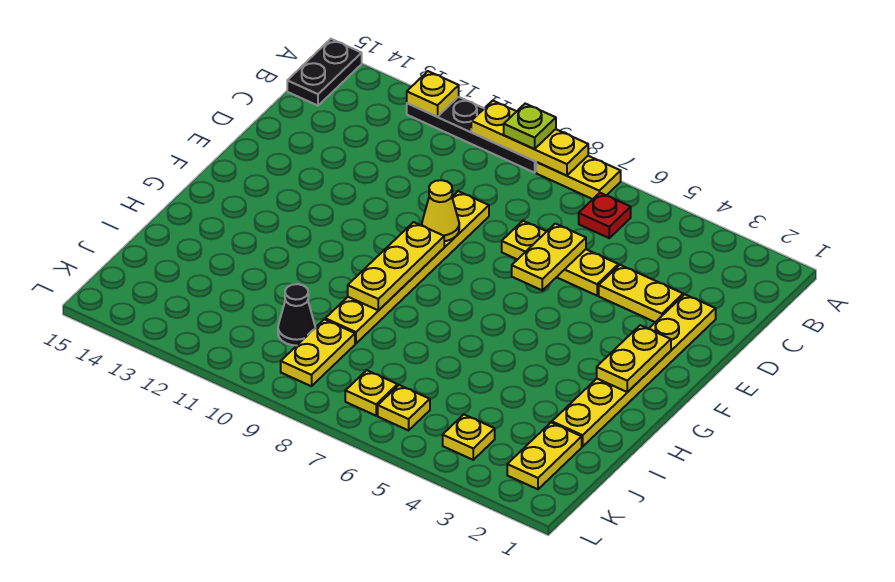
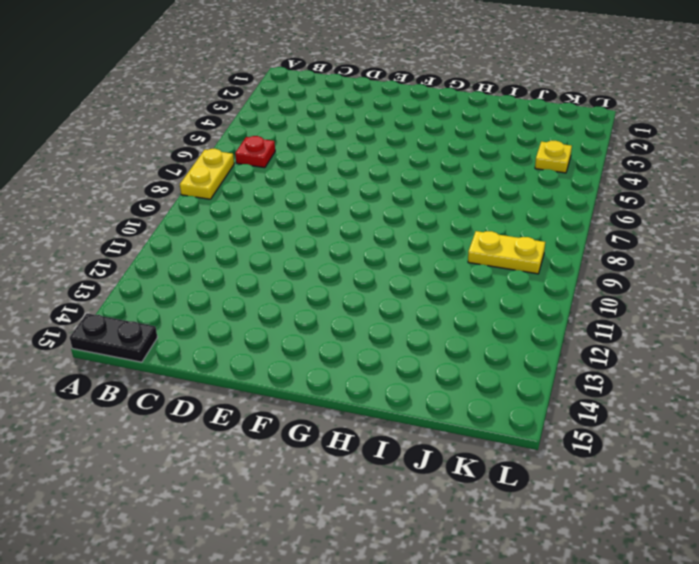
none -> black plate A9:A12 level 1
none -> yellow plate D2:I2 level 1
none -> yellow plate D3:D4 level 1

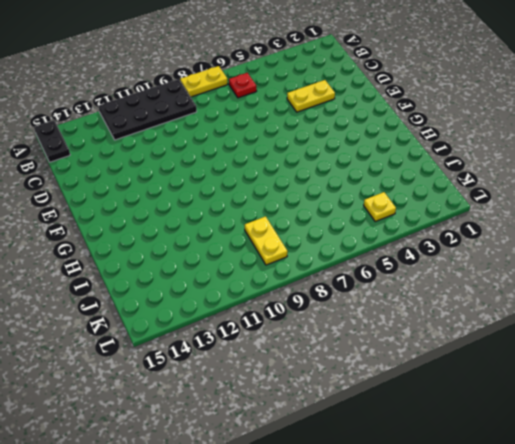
black plate A9:B12 level 1 -> black plate A9:A12 level 1
none -> yellow plate D2:I2 level 1
none -> yellow plate D5:D7 level 1
none -> yellow plate D9:I9 level 1

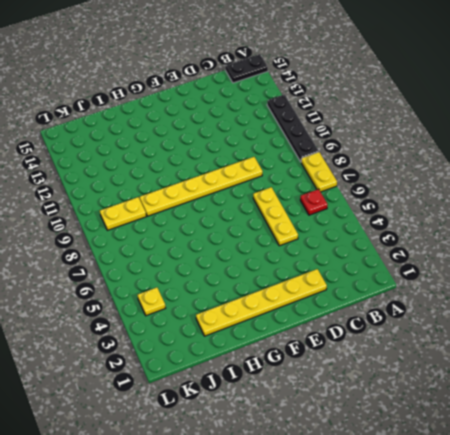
none -> yellow plate D3:D4 level 1
none -> yellow plate J2:K2 level 1
none -> black cone J10 level 1

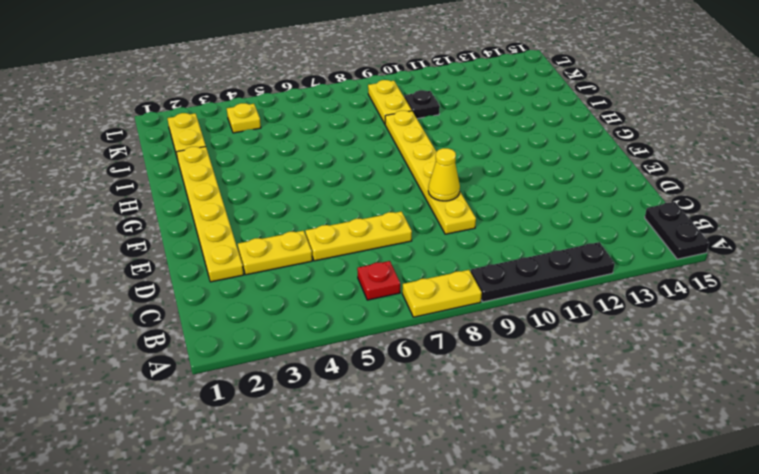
black plate J10 level 1 -> black cone J10 level 1
none -> yellow plate K6 level 1
none -> yellow plate K7 level 1
none -> yellow plate A8:A10 level 2

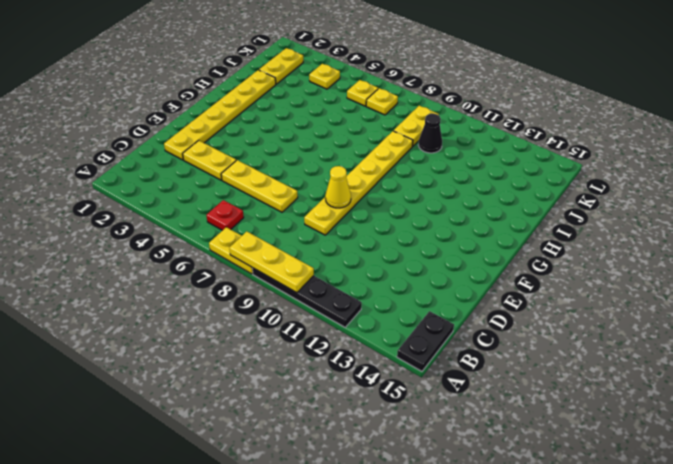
none -> yellow plate A12 level 2
none -> yellow plate D6:E6 level 2
none -> yellow plate F2:G2 level 2

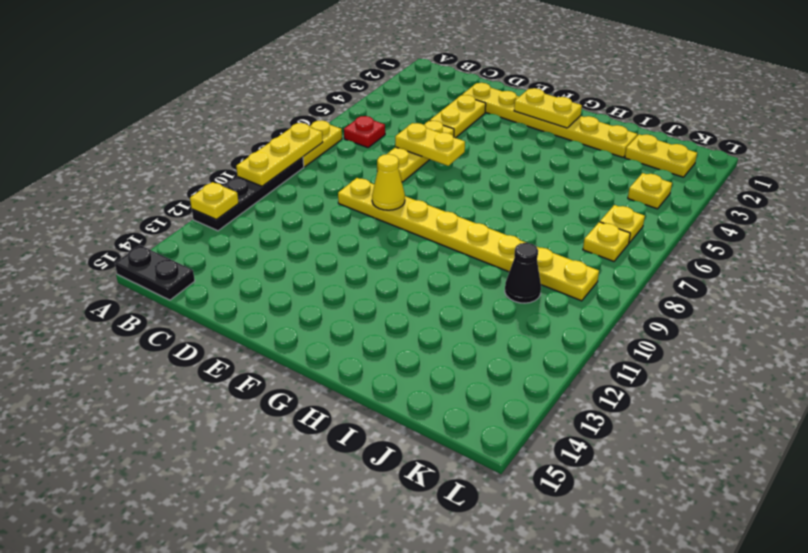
none -> yellow plate F9:H9 level 2
none -> lime plate A9 level 3

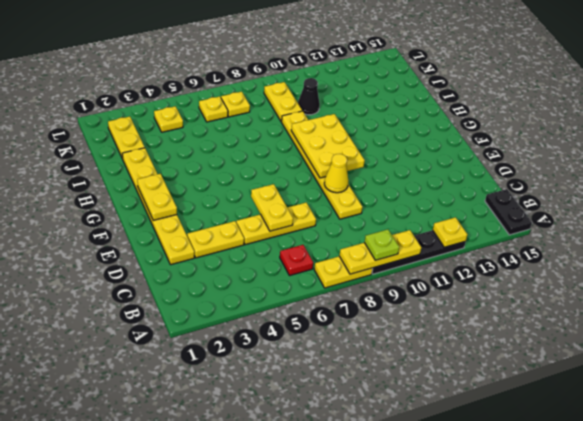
yellow plate F9:H10 level 2 -> yellow plate F9:H9 level 2

